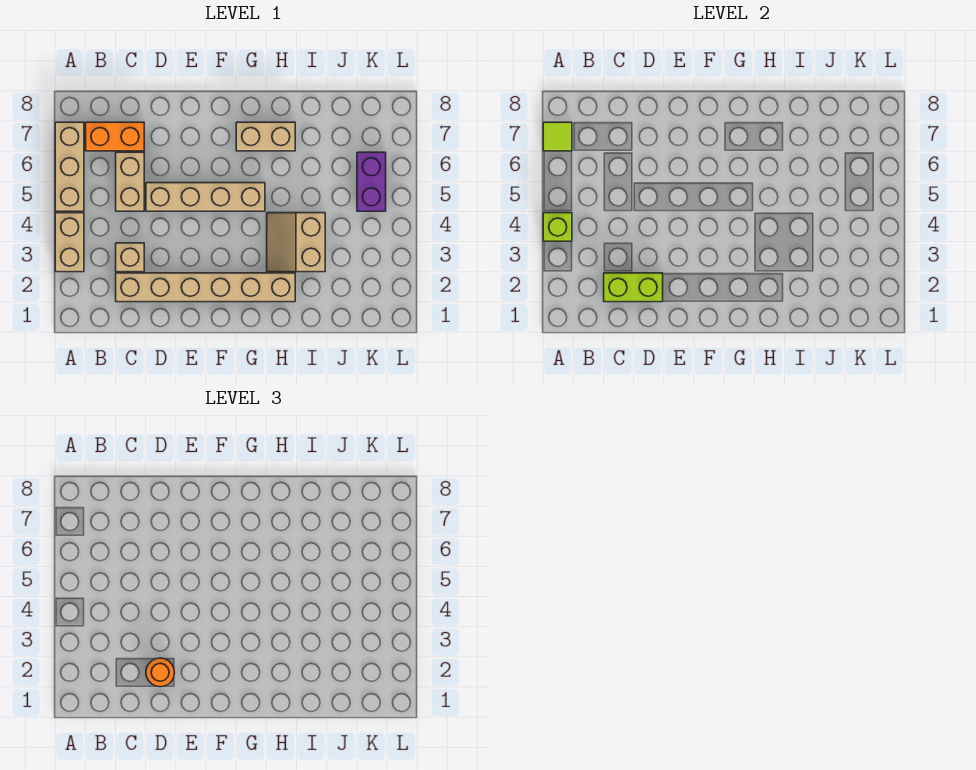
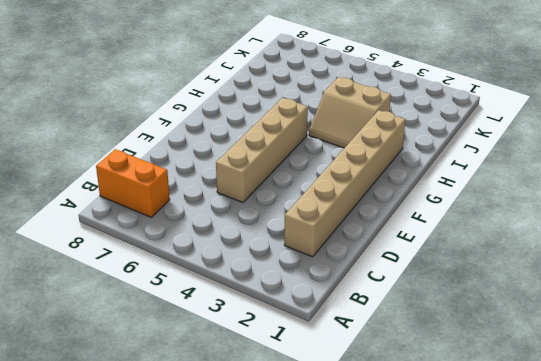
orange brick B7:B8 level 1 -> orange brick B7:C7 level 1
none -> tan brick A3:A4 level 1
none -> tan brick A5:A7 level 1
none -> tan brick C3 level 1

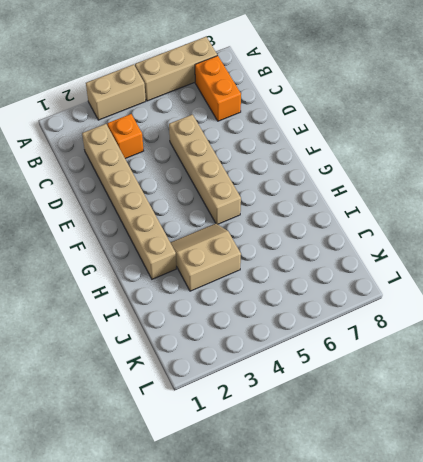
orange brick C3 level 1 -> tan brick C3 level 1
none -> tan brick C5:C6 level 1
none -> tan brick G7:H7 level 1
none -> purple brick K5:K6 level 1

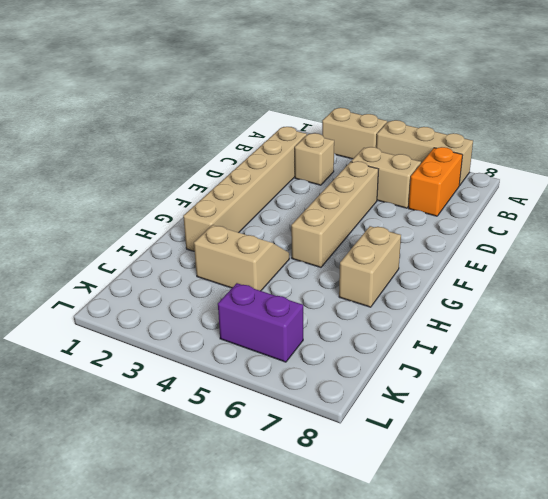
none -> lime brick A4 level 2
none -> lime tile A7 level 2
none -> lime brick C2:D2 level 2

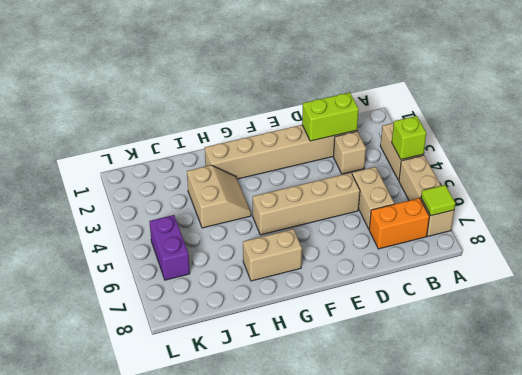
none -> orange round brick D2 level 3

